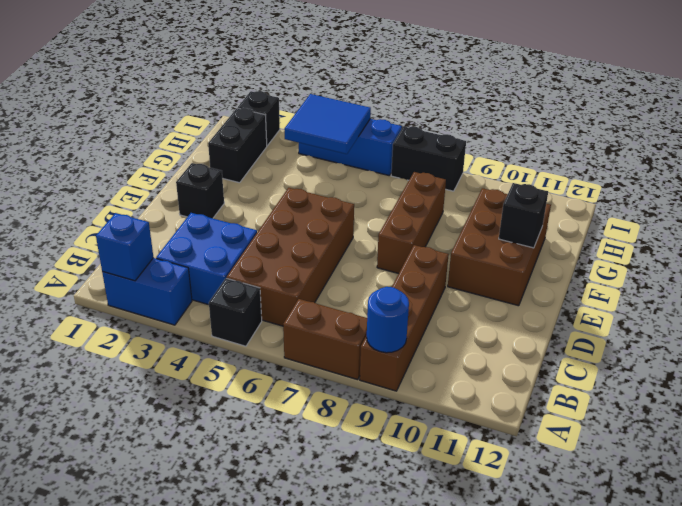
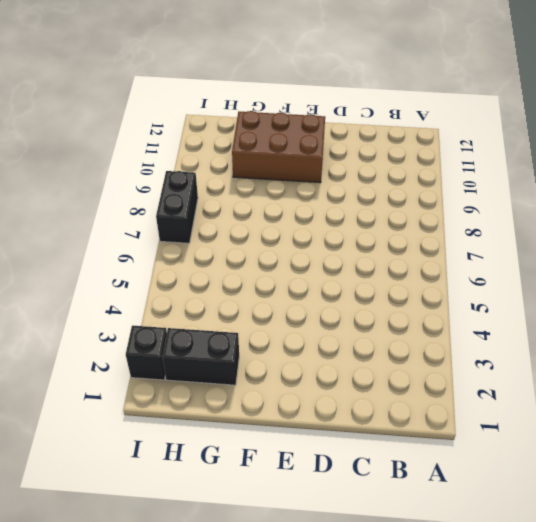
none -> blue brick A2:A3 level 1
none -> black brick A5 level 1
none -> brown brick A7:A8 level 1

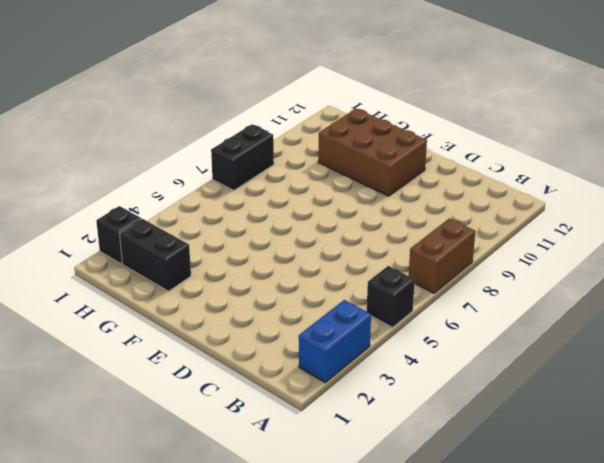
none -> brown brick A9:D9 level 1
none -> blue brick B3:C4 level 1
none -> brown brick B5:E6 level 1

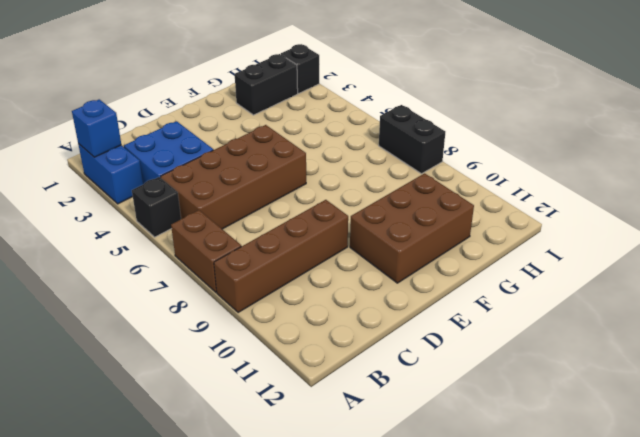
none -> black brick E2 level 1
none -> brown brick E8:G8 level 1
none -> blue brick I4:I6 level 1

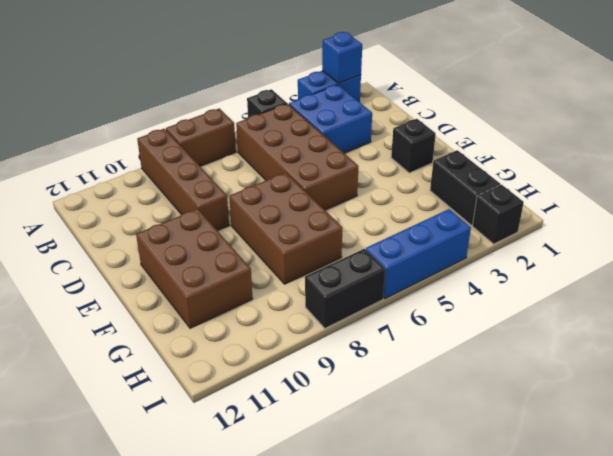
brown brick E7:G8 level 1 -> brown brick E8:G8 level 1
none -> blue round brick A9 level 2
none -> black brick F11 level 2
none -> blue tile H4:I5 level 2

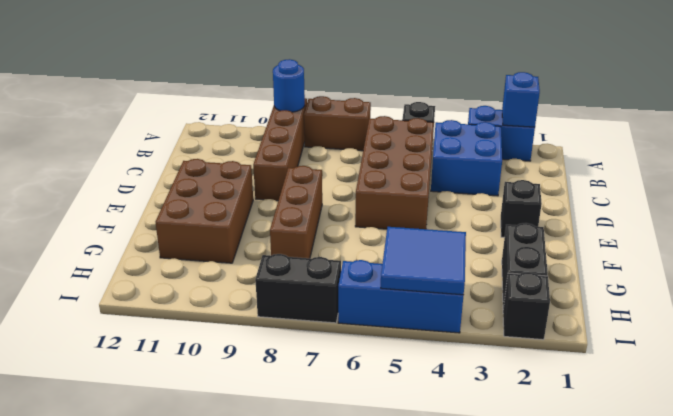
none -> black brick F11 level 2

